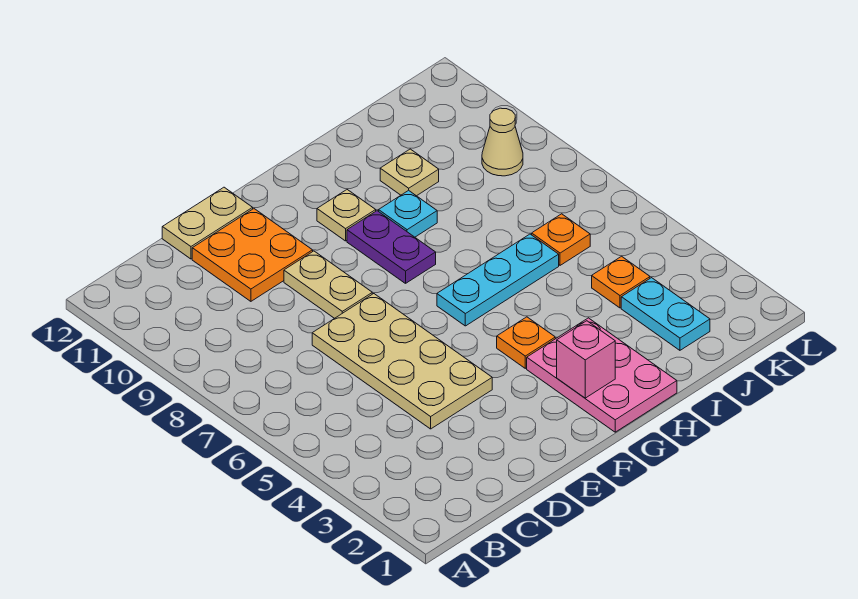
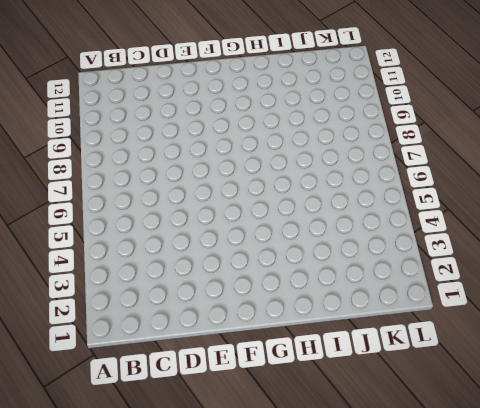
none -> tan plate D4:E7 level 1
none -> orange plate D10:E11 level 1
none -> tan plate D12:E12 level 1

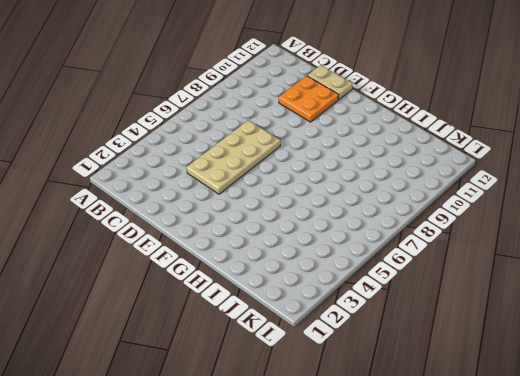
none -> tan plate E8:E9 level 1
none -> pink plate G1:H3 level 1
none -> orange plate G4 level 1

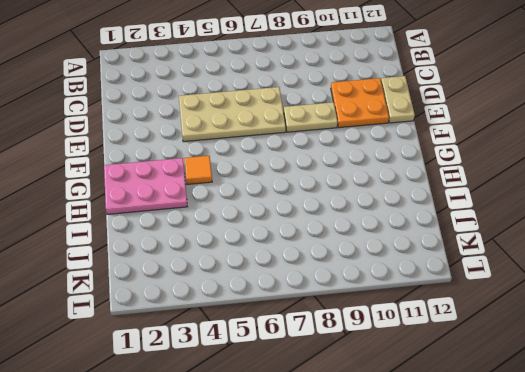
orange tile G4 level 1 -> orange plate G4 level 1
none -> cyan plate G6:I6 level 1
none -> purple plate G8:G9 level 1
none -> tan plate G10 level 1

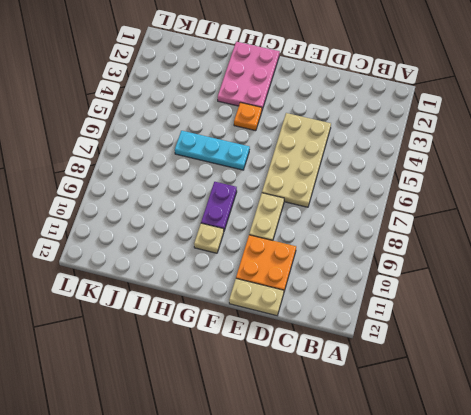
none -> cyan plate H9 level 1
none -> tan plate I10 level 1
none -> cyan plate J2:J3 level 1

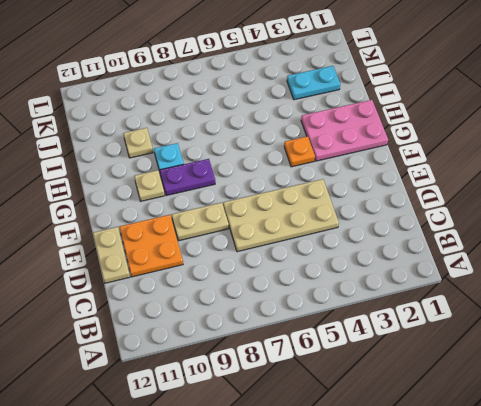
none -> cyan plate G6:I6 level 1
none -> orange plate J4 level 1
none -> orange plate J6 level 1

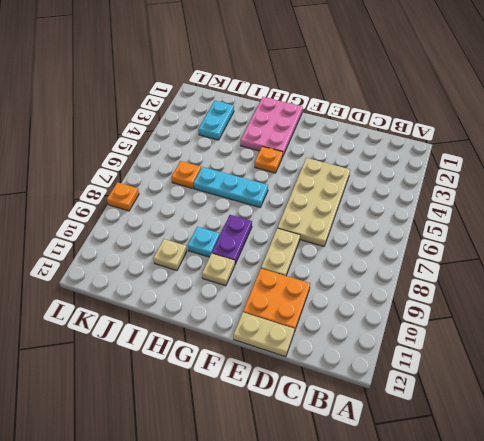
orange plate L8 level 1 -> orange plate J4 level 1
none -> tan cone K9 level 1
none -> pink brick G2 level 2

